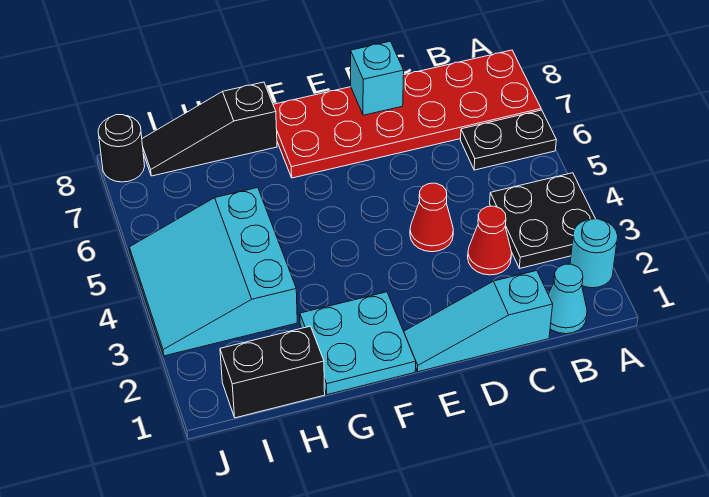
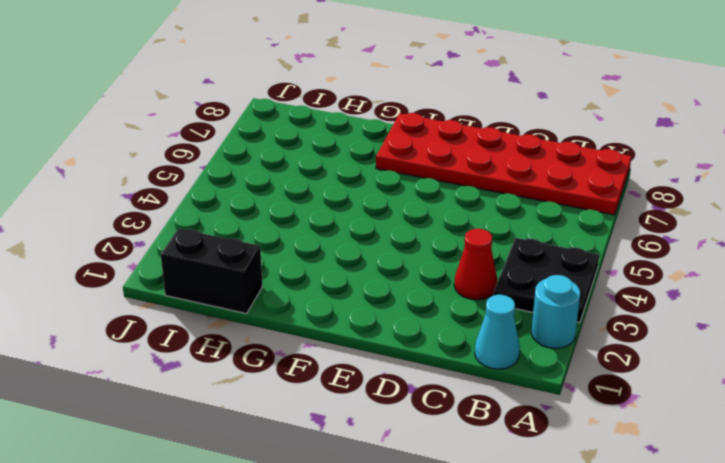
none -> black plate A6:B6 level 1
none -> cyan slope C1:E1 level 1 top C
none -> red cone D4 level 1

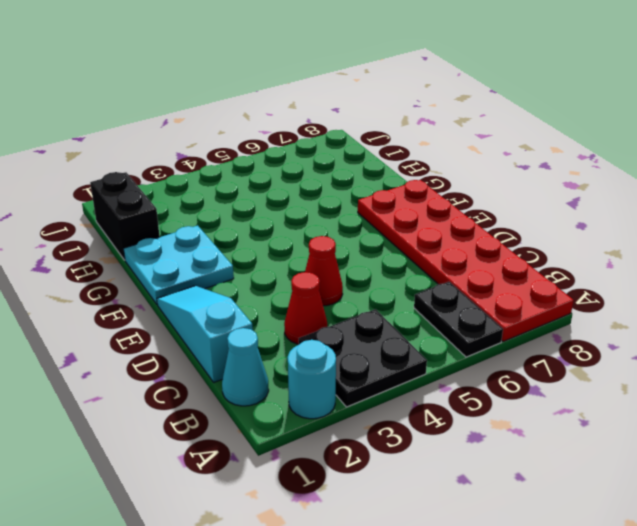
none -> black slope G8:I8 level 1 top G
none -> cyan slope H3:J5 level 1 top H
none -> black round brick J8 level 1

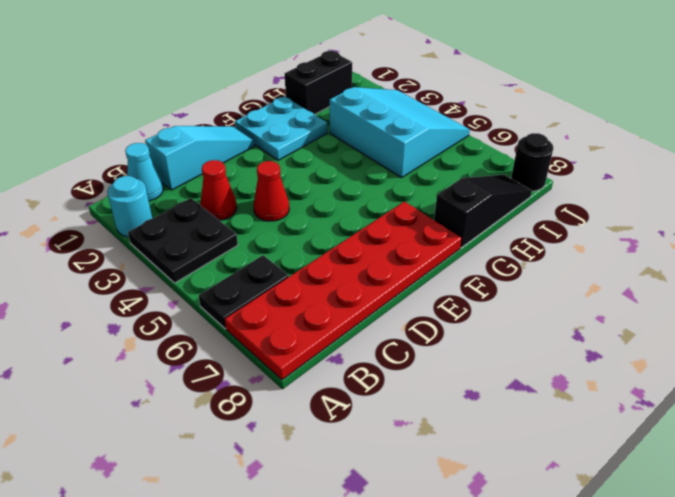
none -> cyan brick D8 level 2

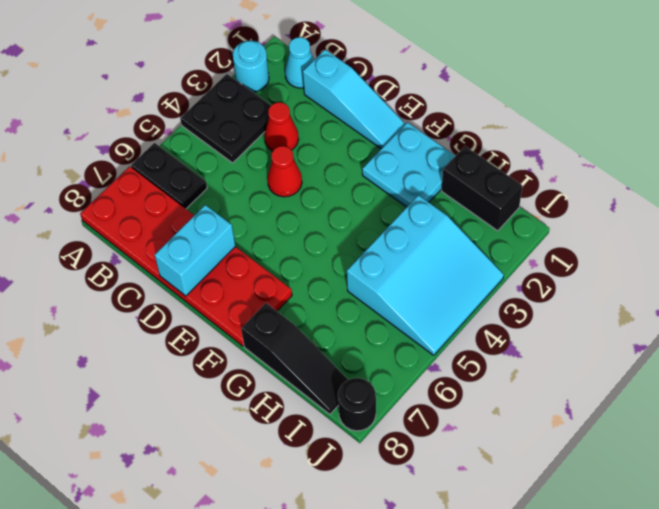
cyan brick D7:D8 level 2 -> cyan brick D8 level 2

